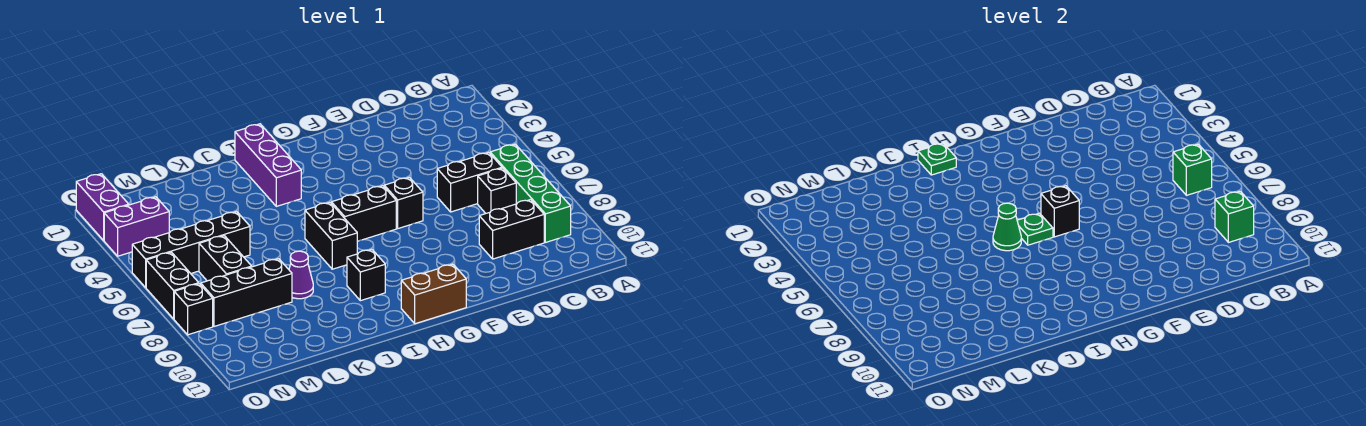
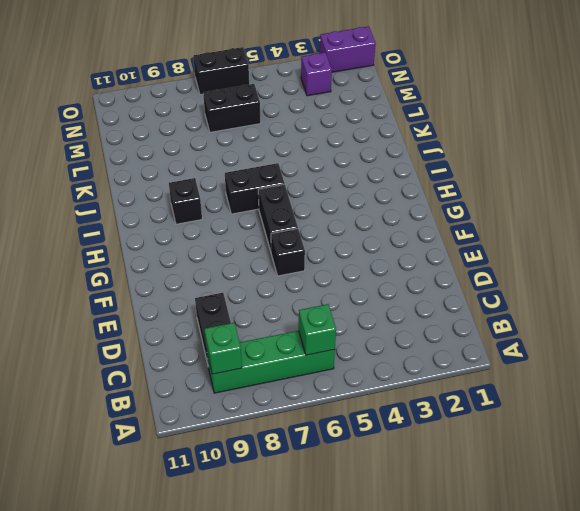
purple brick N3 level 1 -> purple brick N3:O3 level 1
none -> black brick C6:D6 level 1
none -> black brick C7 level 1
none -> brown brick G11:H11 level 1

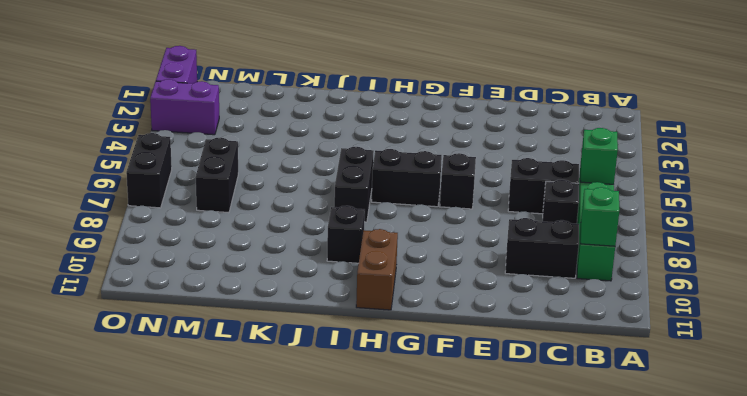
brown brick H10:H11 level 1 -> brown brick G11:H11 level 1
none -> purple brick I1:I3 level 1
none -> purple cone K8 level 1
none -> black brick L5:O5 level 1

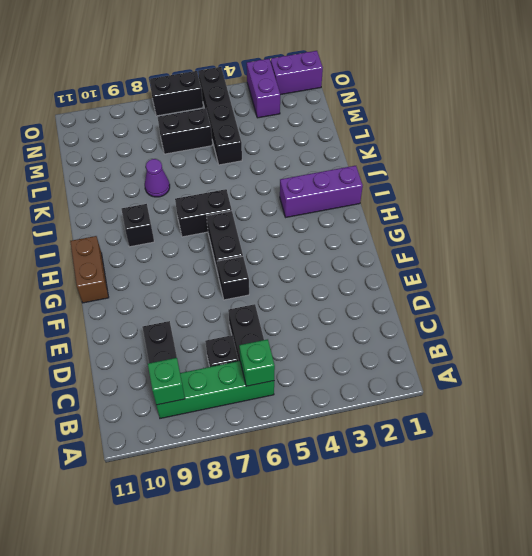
none -> black brick L8:N8 level 1
none -> black brick O8 level 1
none -> black brick G6 level 2

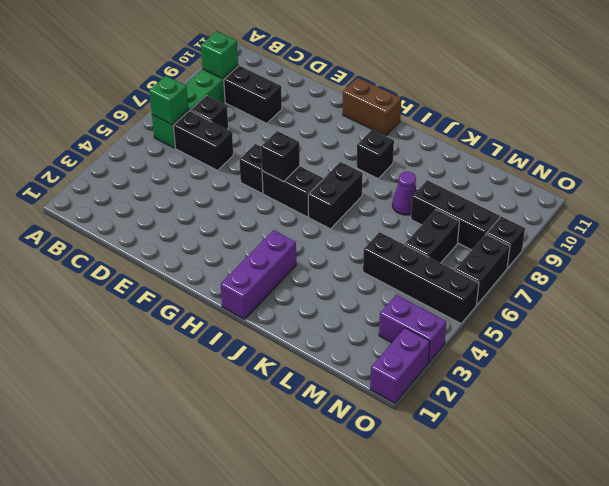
none -> green plate H6 level 2
none -> green plate I1 level 2
none -> green cone I6 level 2

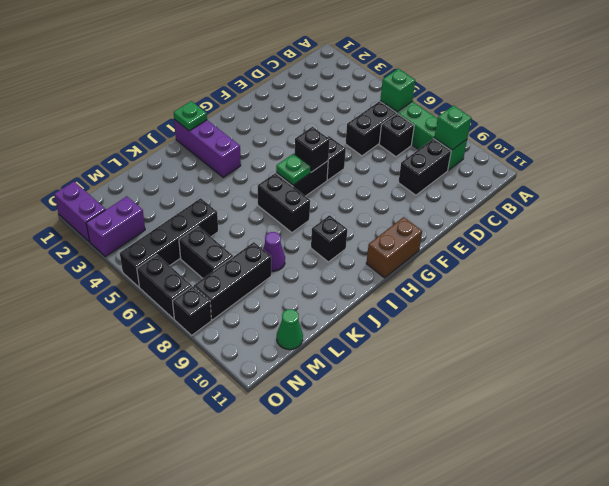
green cone M11 level 1 -> green cone I6 level 2

